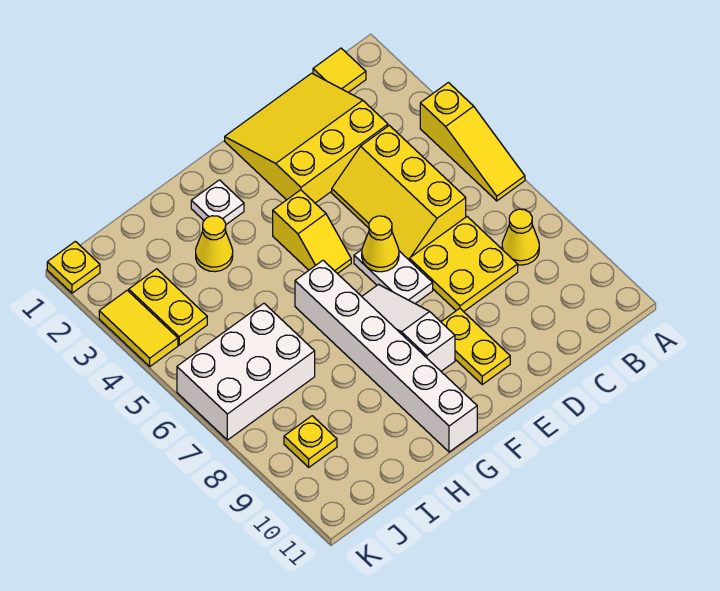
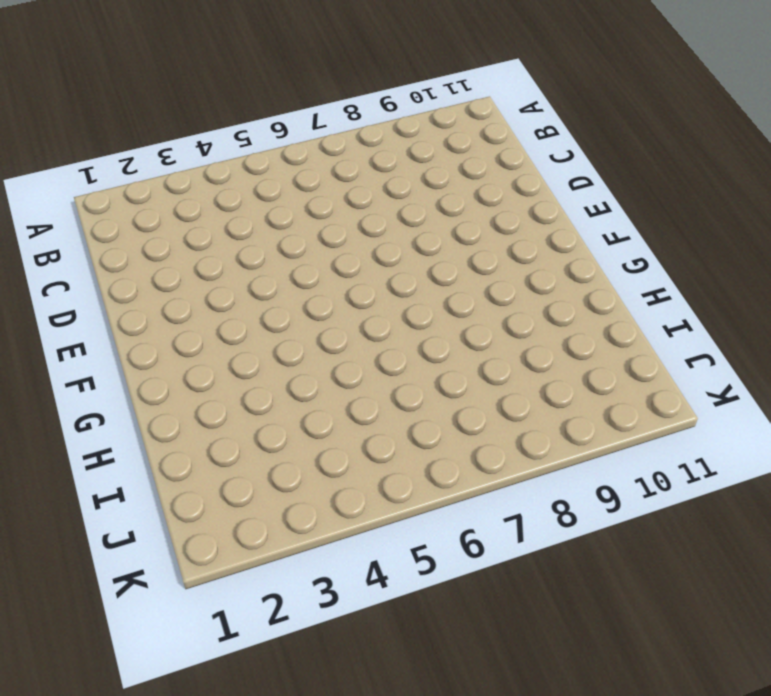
none -> yellow slope A4:A6 level 1 top 4
none -> yellow tile B1 level 1
none -> yellow cone B8 level 1

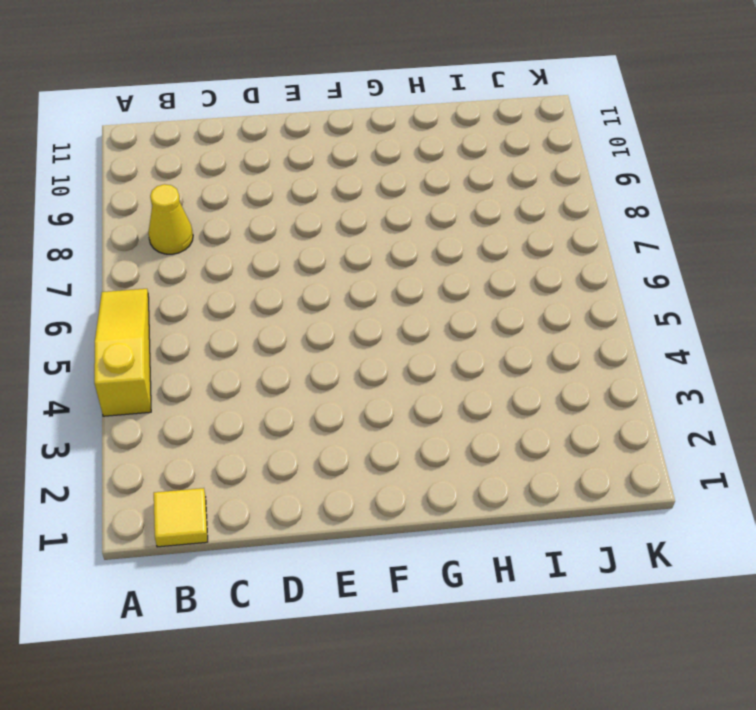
none -> yellow slope C1:E3 level 1 top 3
none -> yellow slope C4:D6 level 1 top C
none -> yellow plate C7:D8 level 1

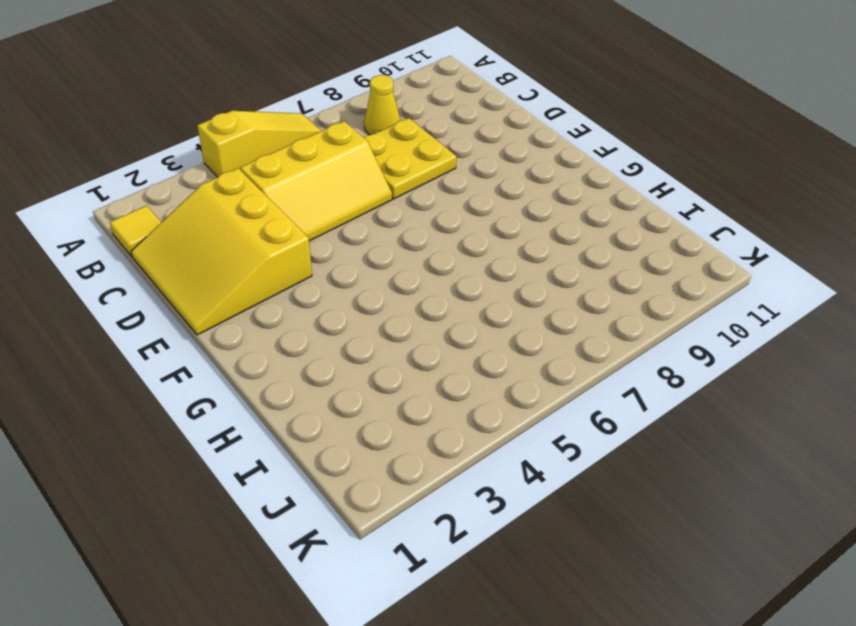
none -> white plate E6:E7 level 1
none -> yellow plate E9:E10 level 1
none -> yellow slope F4:F5 level 1 top 4

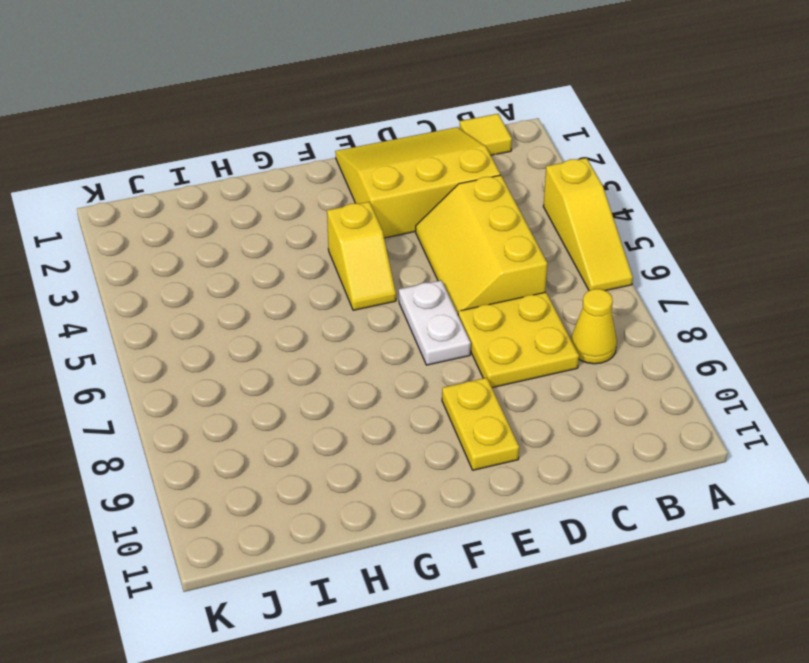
none -> white slope F7:F9 level 1 top 9
none -> white plate G2 level 1
none -> white brick G6:G11 level 1

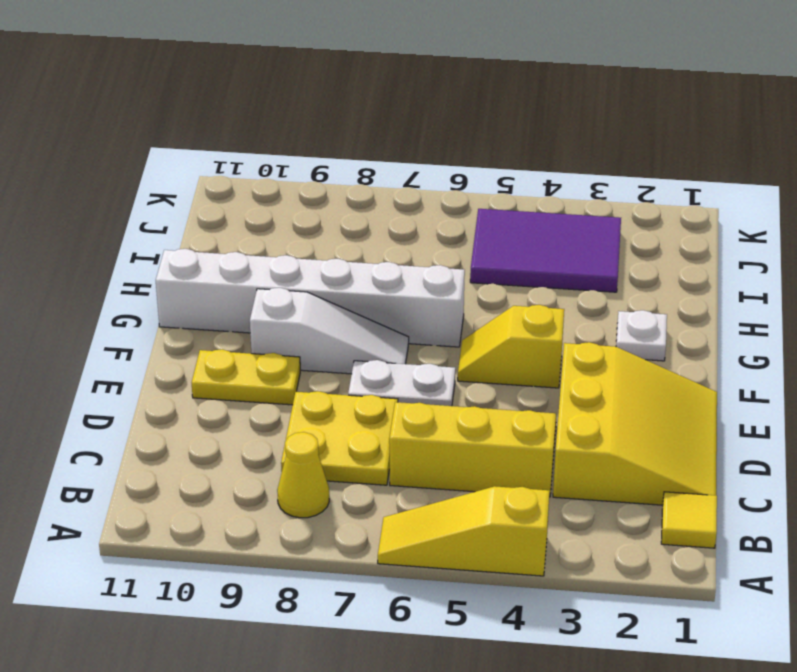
purple tile I3:J5 level 1 -> yellow plate J3:J4 level 1
none -> yellow cone H3 level 1
none -> white brick I6:K7 level 1
none -> yellow plate J9 level 1

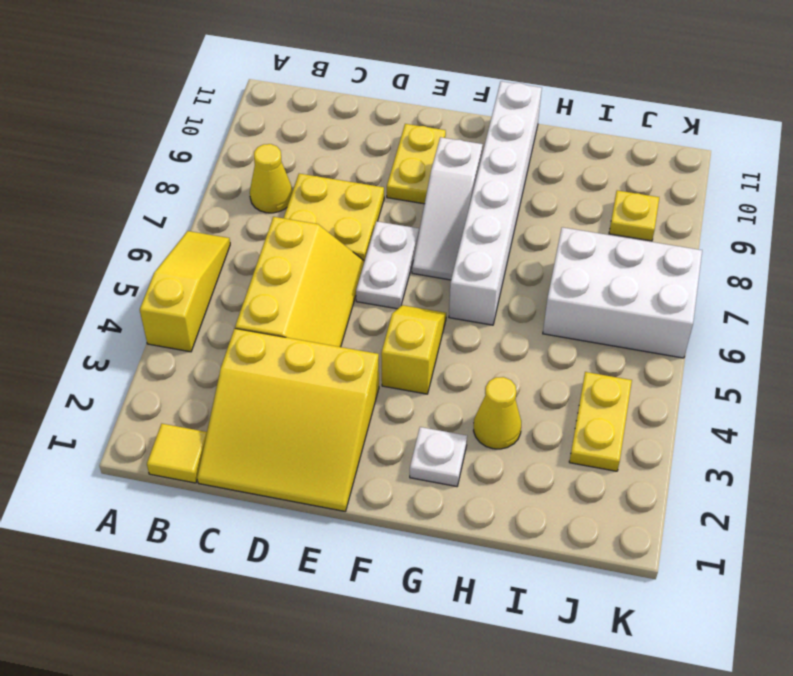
none -> yellow plate K1 level 1
none -> yellow tile K3:K4 level 1
none -> yellow cone E6 level 2

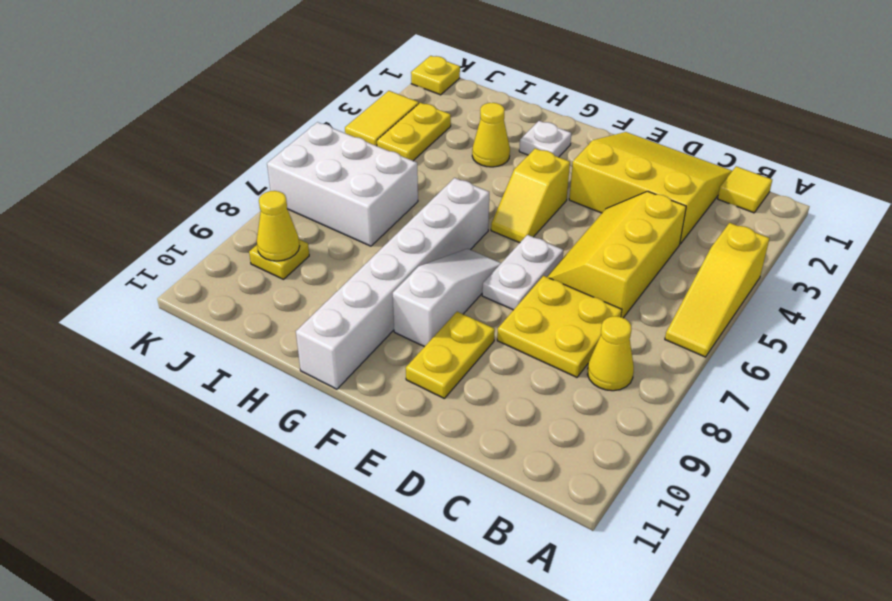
yellow cone J9 level 2 -> yellow cone E6 level 2

